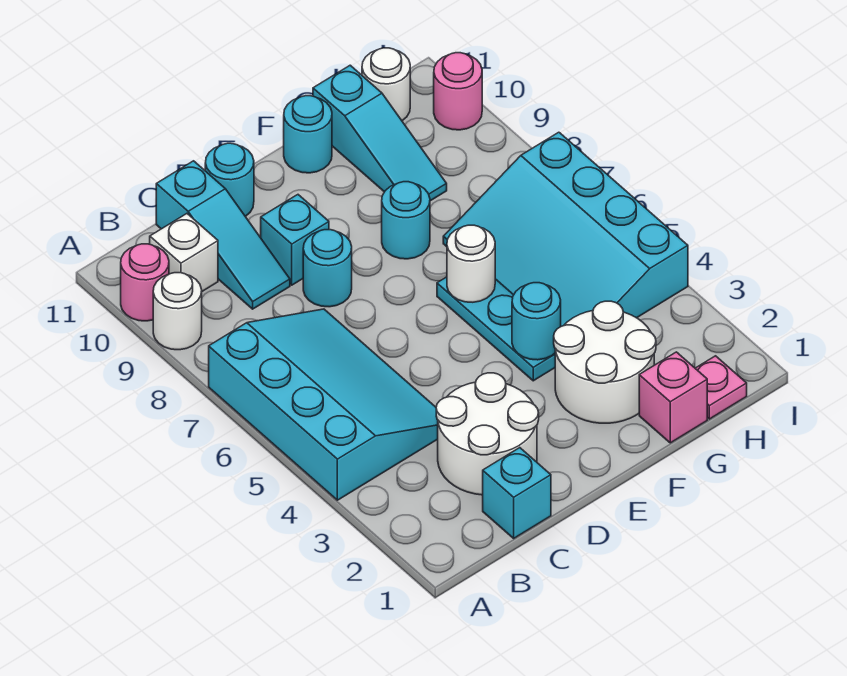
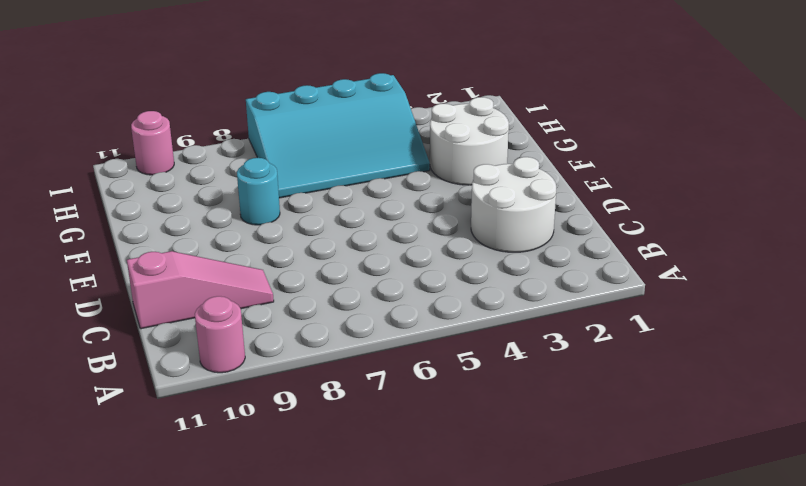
pink slope C9:C11 level 1 top 11 -> cyan slope C9:C11 level 1 top 11
none -> cyan slope A4:C7 level 1 top A
none -> white round brick A9 level 1
none -> white brick B10 level 1

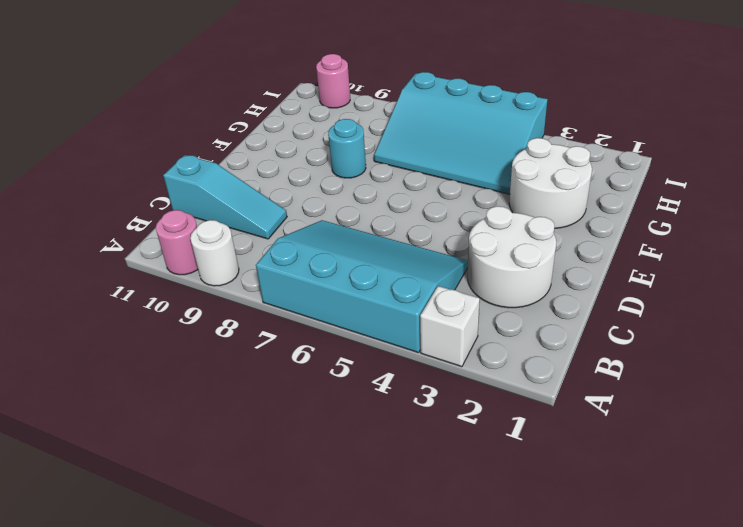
white brick A3 level 1 -> white brick B10 level 1
none -> cyan brick C1 level 1
none -> cyan round brick D8 level 1
none -> cyan brick D9 level 1

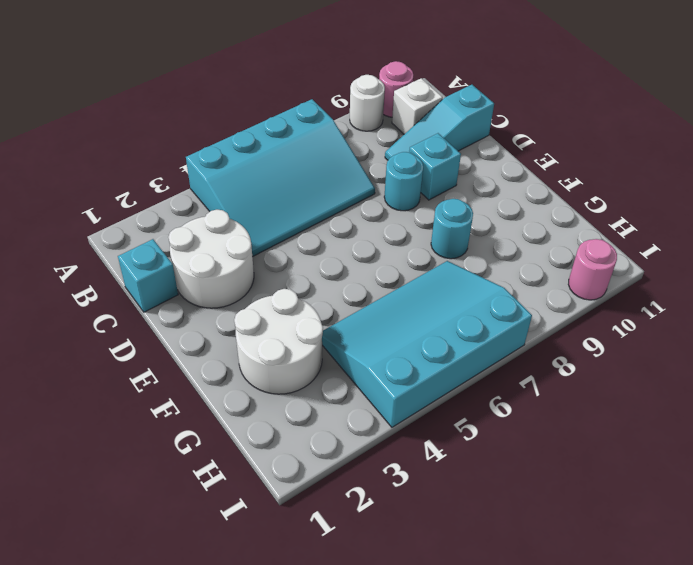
none -> cyan round brick D11 level 1
none -> cyan plate F4:F6 level 1
none -> cyan round brick F11 level 1

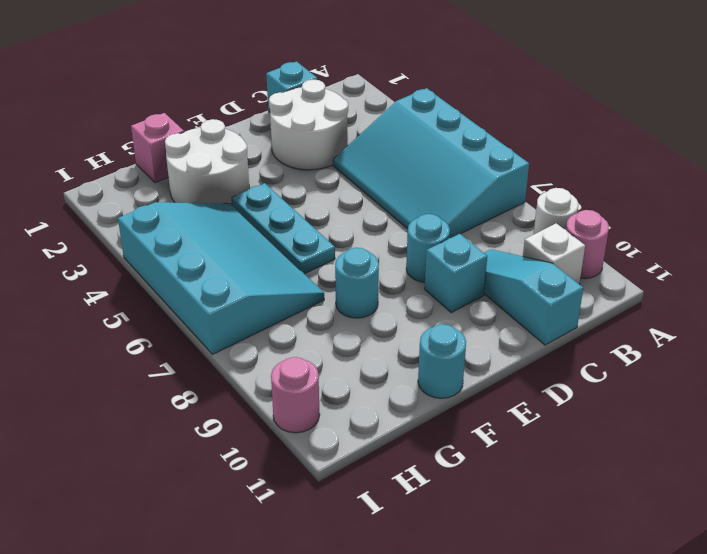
none -> cyan round brick D11 level 1
none -> cyan slope G9:G11 level 1 top 11
none -> pink plate H1 level 1

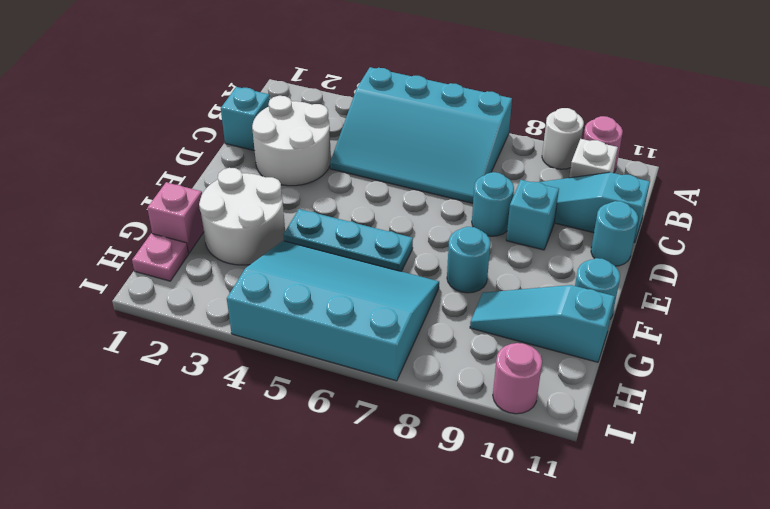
none -> white round brick H11 level 1
none -> cyan round brick F4 level 2
none -> white round brick F6 level 2

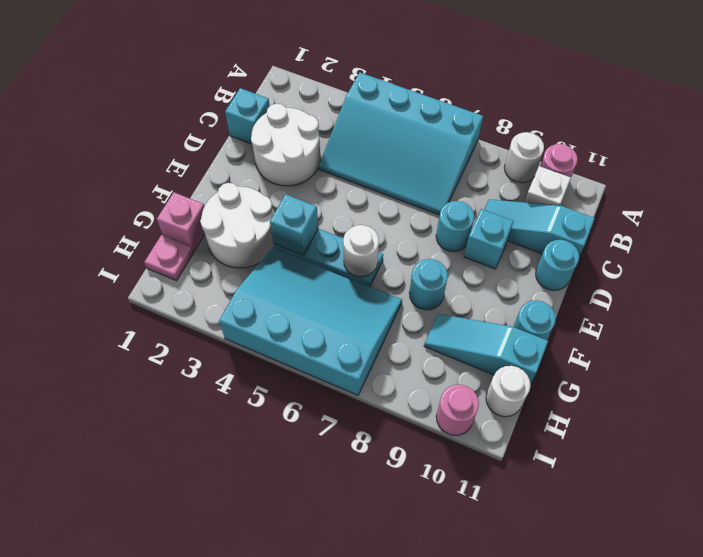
cyan brick F4 level 2 -> cyan round brick F4 level 2

